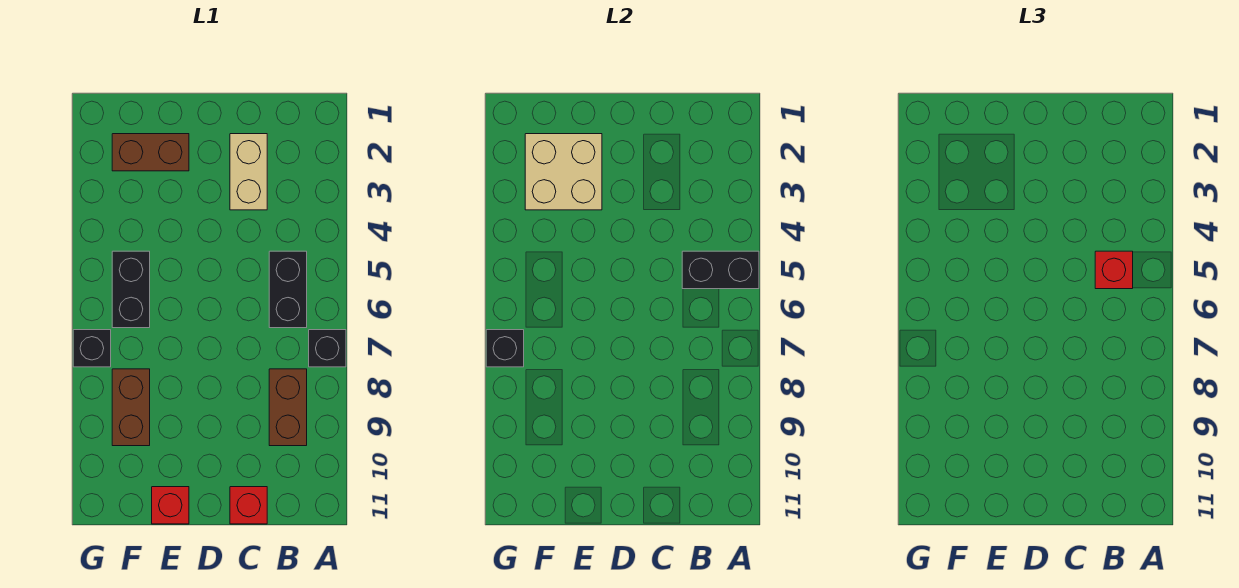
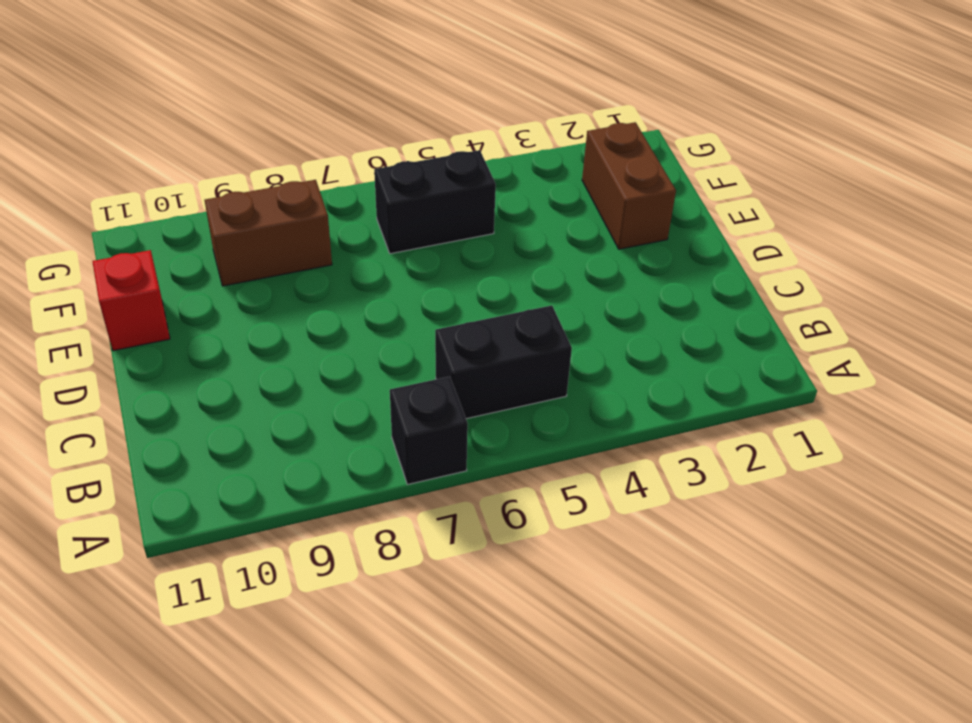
none -> brown brick B8:B9 level 1
none -> tan brick C2:C3 level 1
none -> red brick C11 level 1

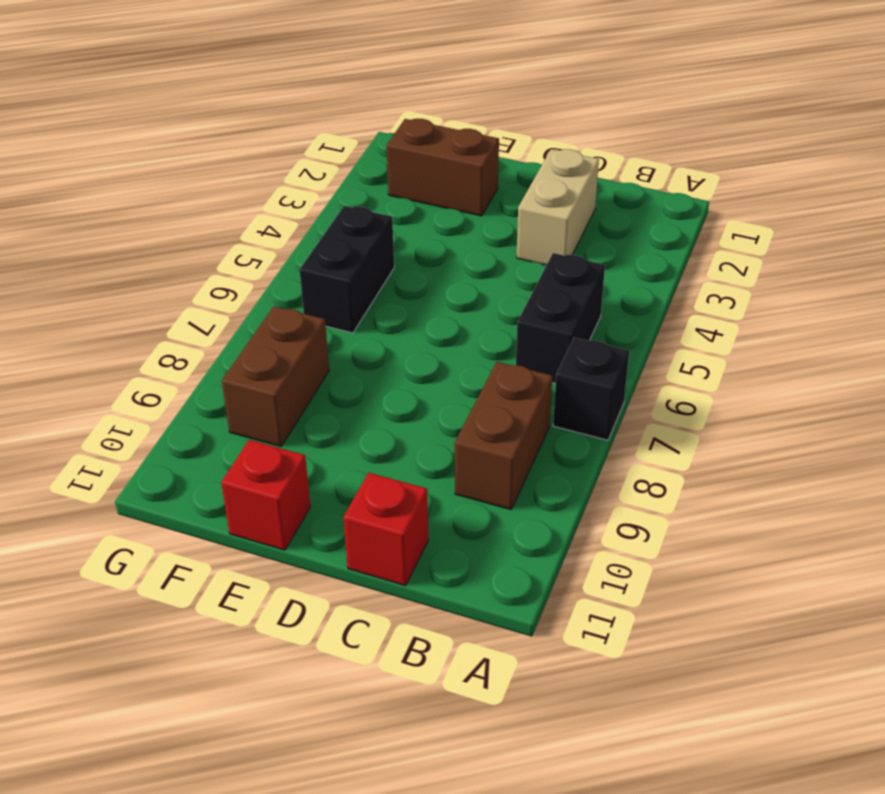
none -> black brick G7 level 1
none -> black brick A5:B5 level 2
none -> tan brick E2:F3 level 2

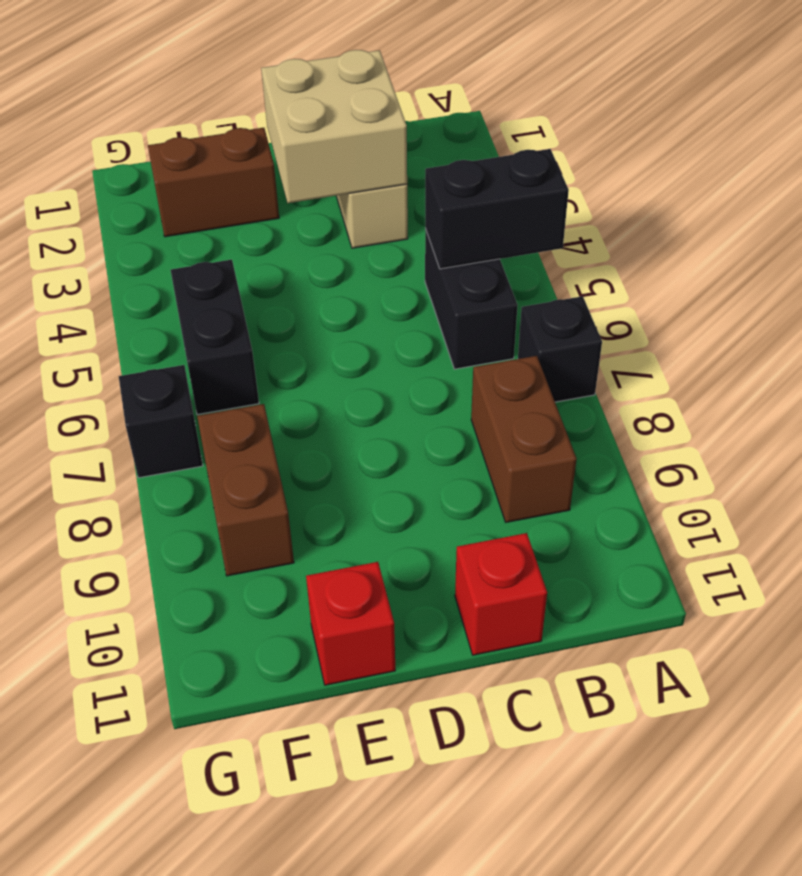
tan brick C2:D3 level 2 -> tan brick E2:F3 level 2
none -> black brick G7 level 2
none -> red brick B5 level 3

